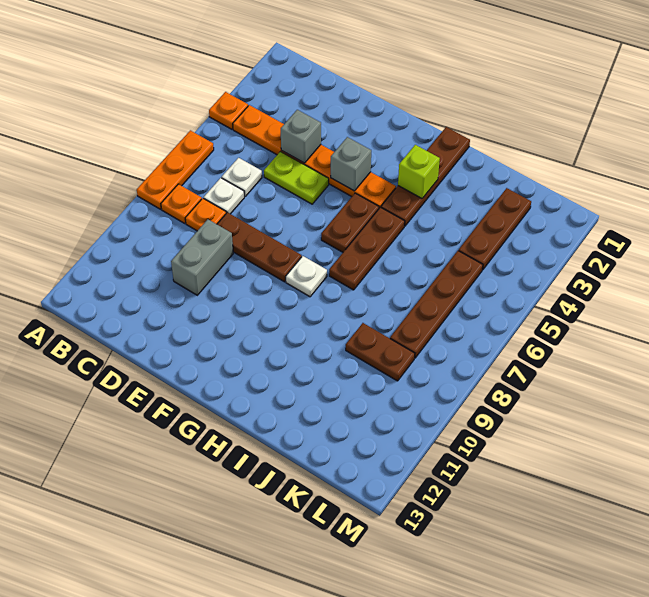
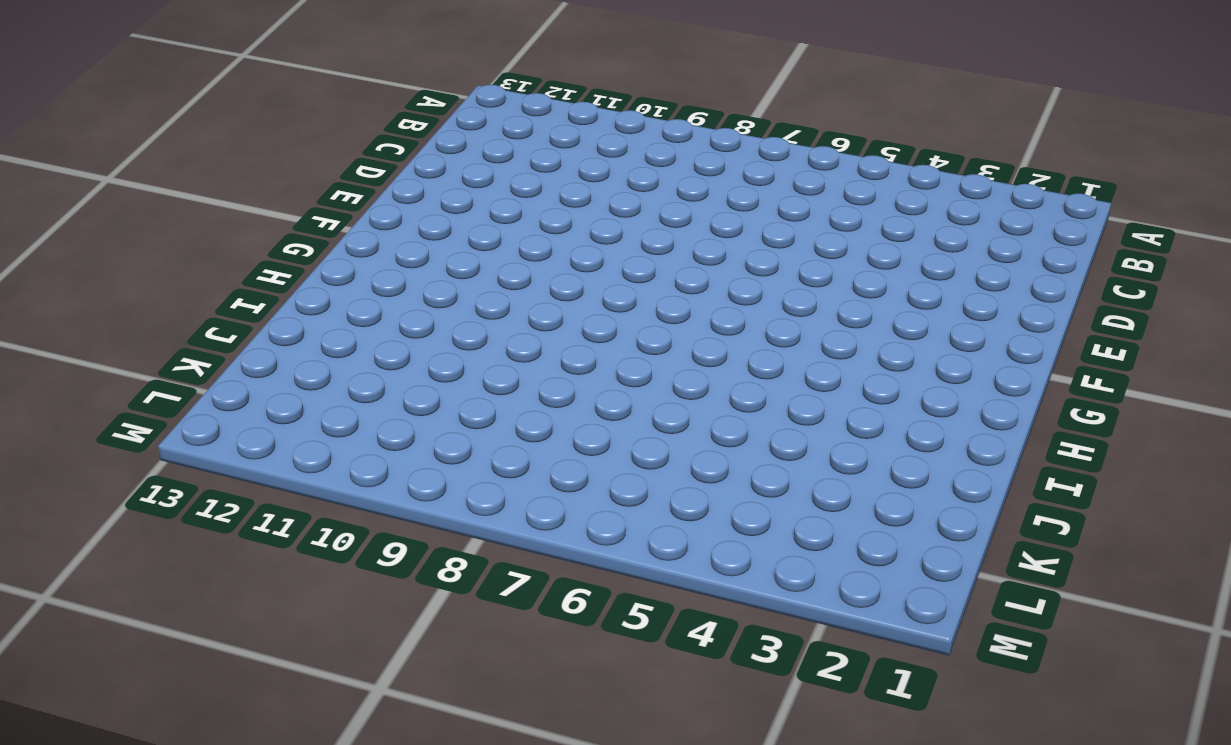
none -> orange plate A4 level 1
none -> orange plate A6:A8 level 1
none -> orange plate B4:G4 level 1

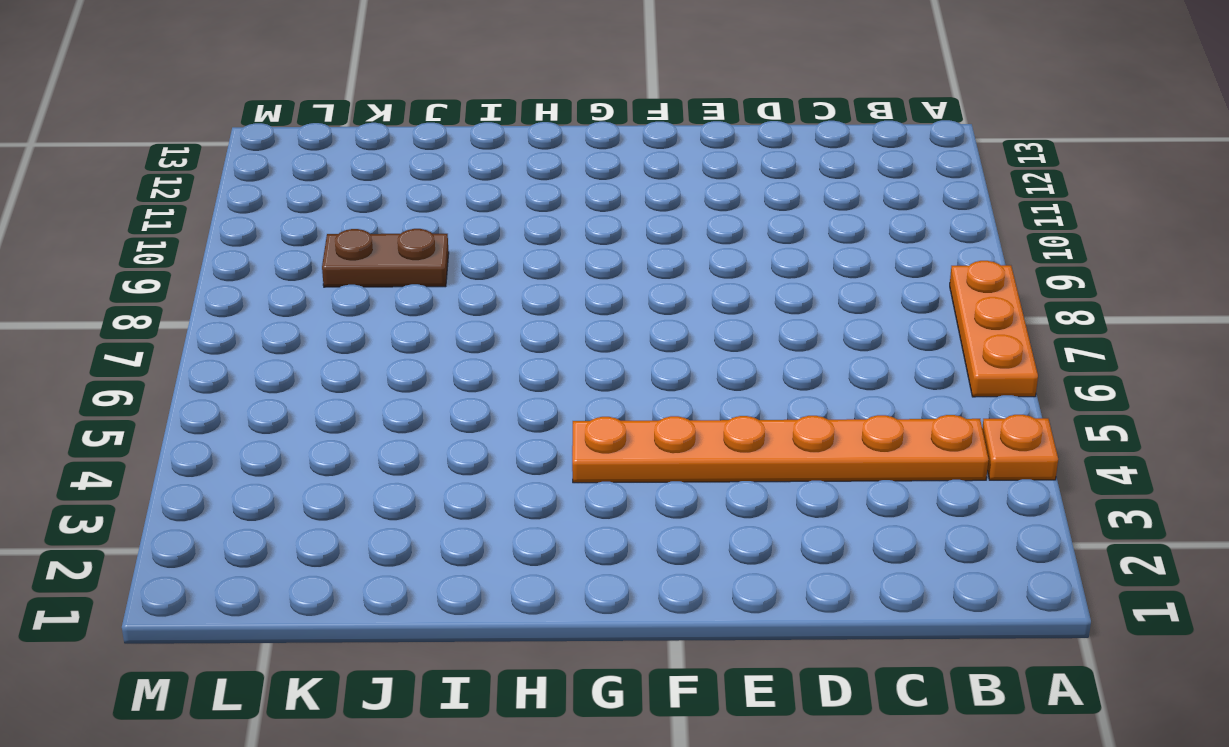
none -> orange plate B8 level 1
none -> white plate C6 level 1
none -> white plate C7 level 1

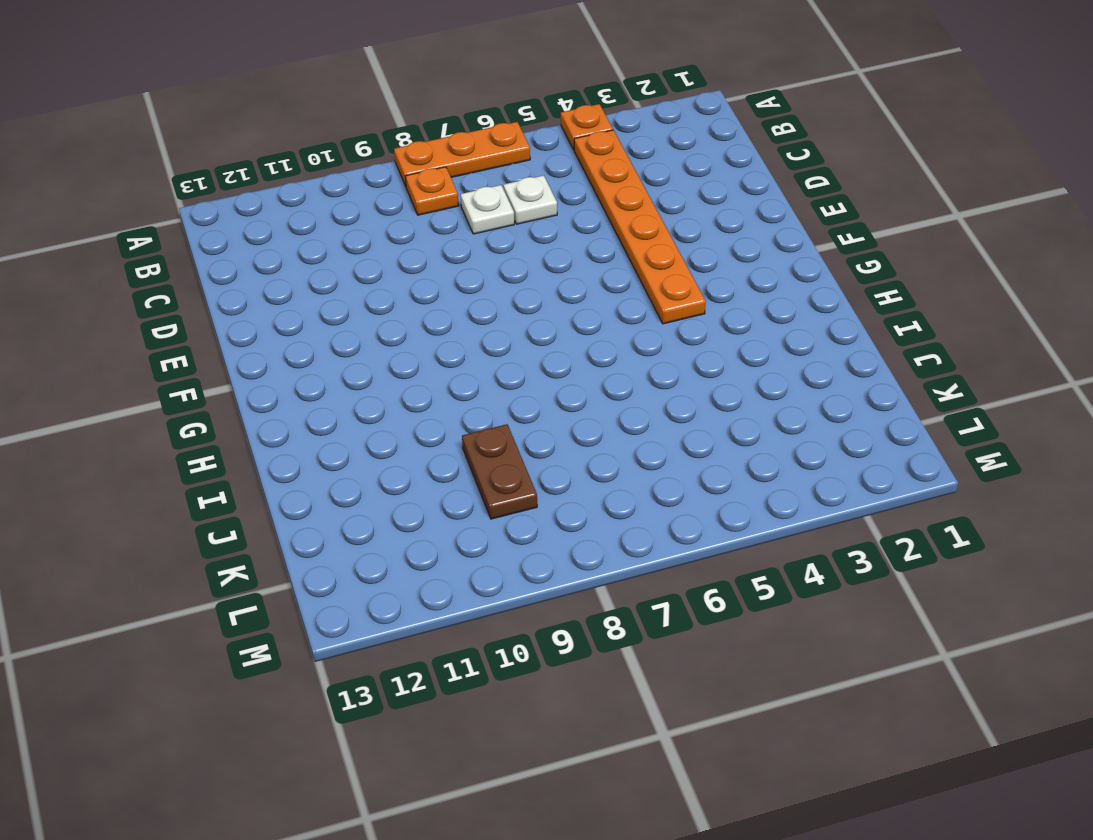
none -> orange plate C8 level 1
none -> lime plate D5:E5 level 1
none -> brown plate D8:F8 level 1

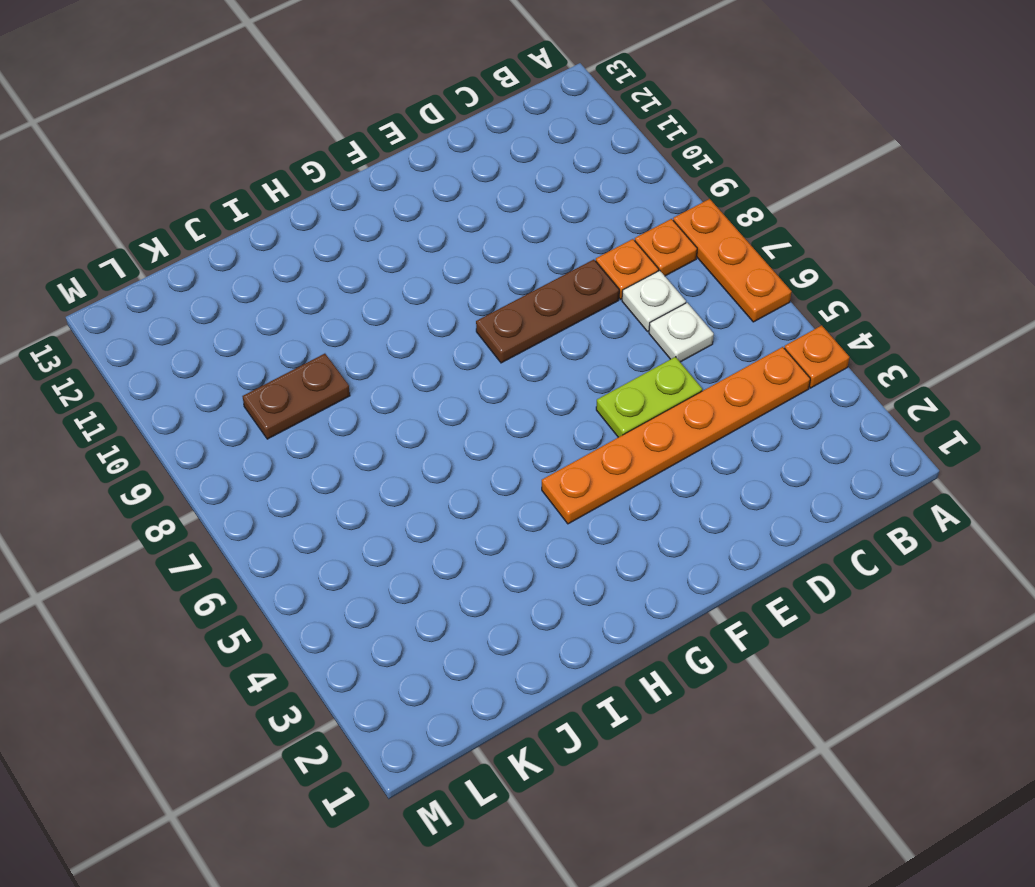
none -> grey brick D9:D10 level 1
none -> brown plate G5:G6 level 1
none -> white plate G8 level 1

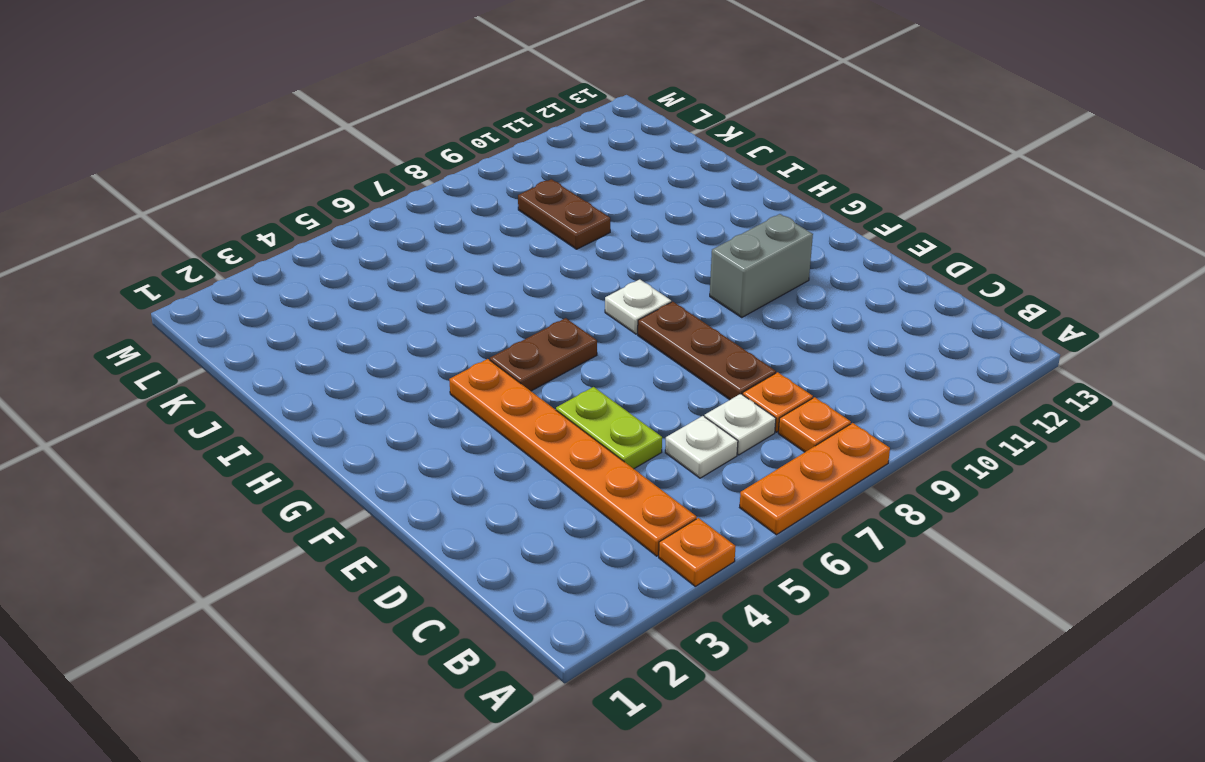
grey brick F10:F11 level 1 -> grey brick D9:D10 level 1
none -> brown plate H1:H4 level 1
none -> brown plate H5:H7 level 1
none -> brown plate K2:K4 level 1

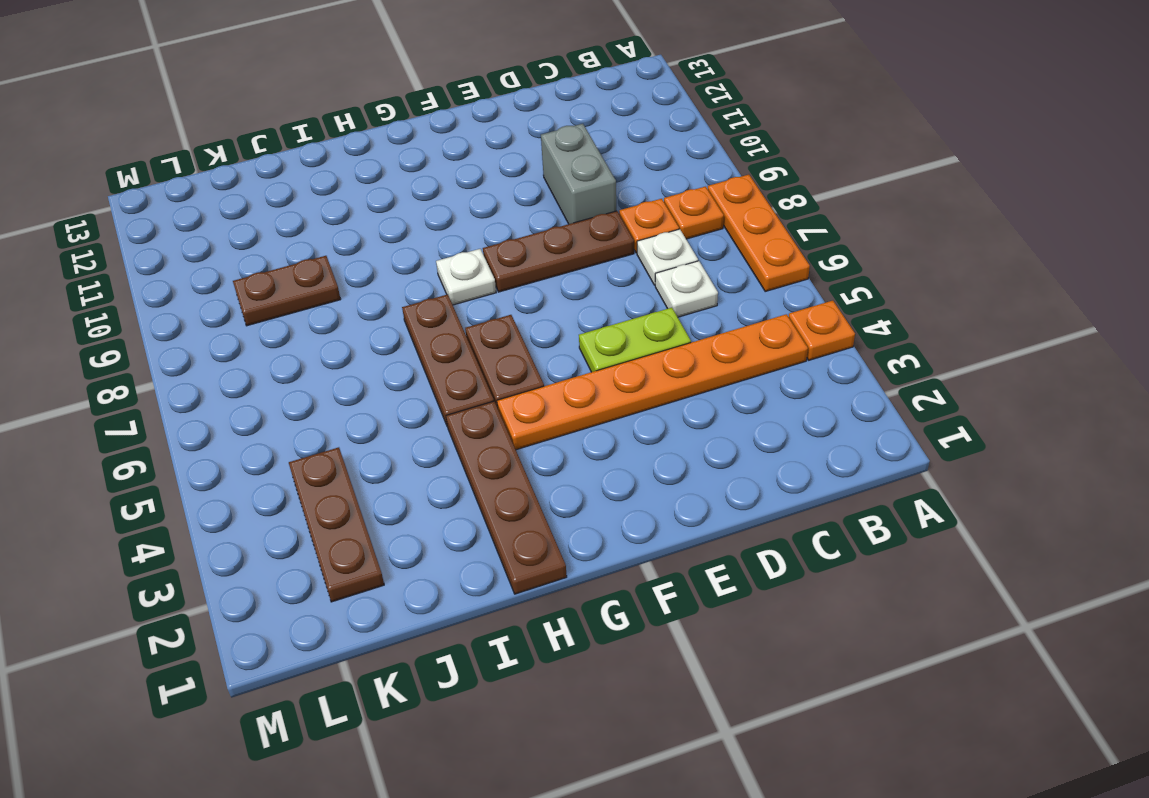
none -> brown plate K5:K8 level 1
none -> grey brick D4 level 2
none -> grey brick F4 level 2

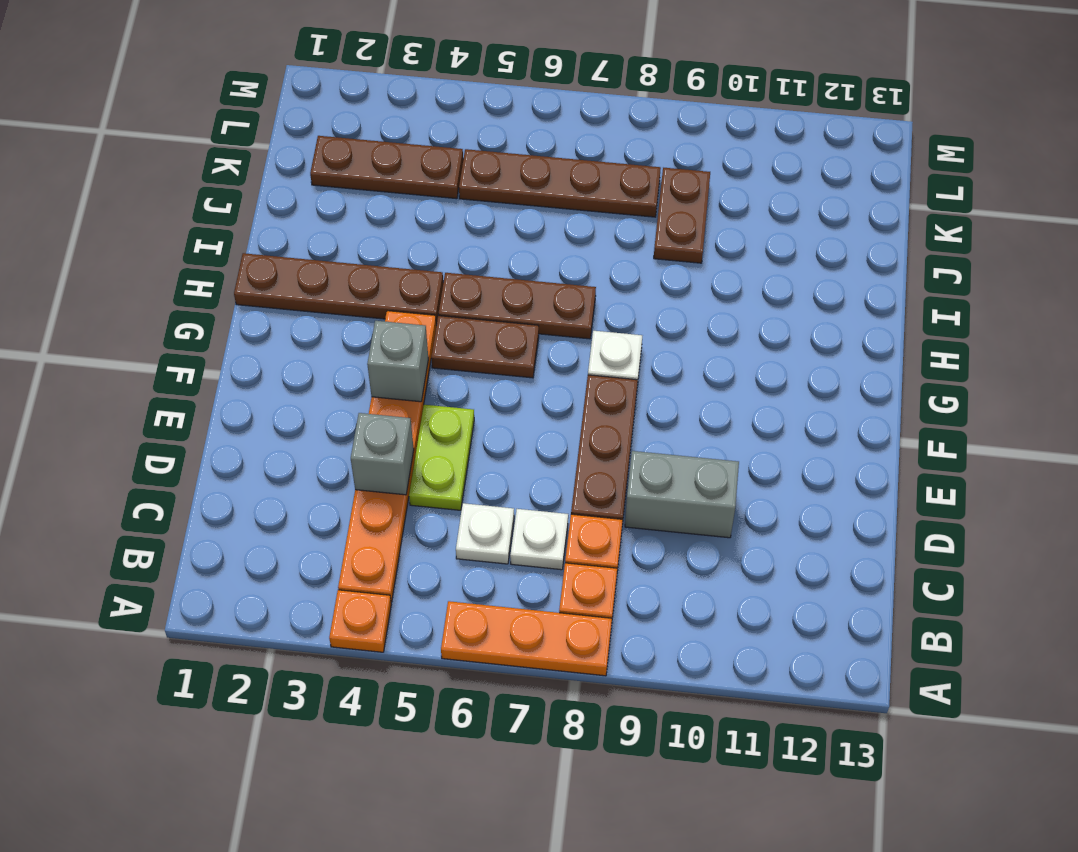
none -> lime brick H3 level 2

